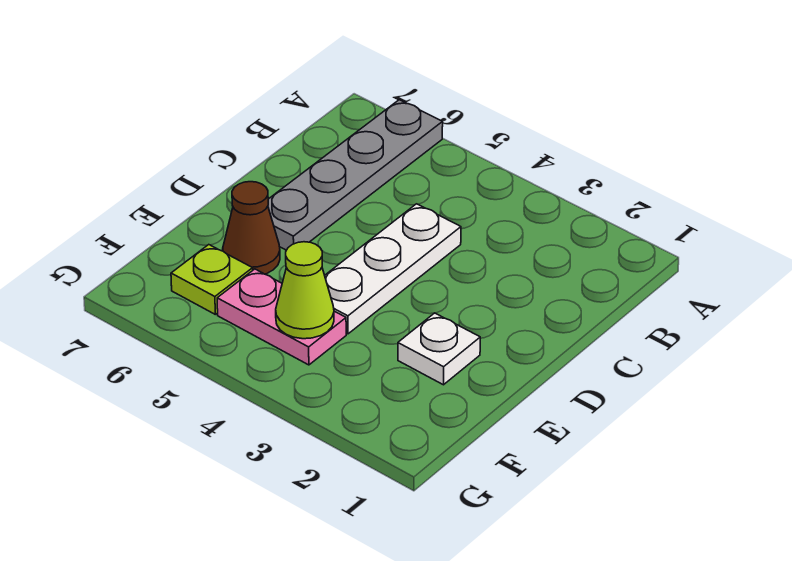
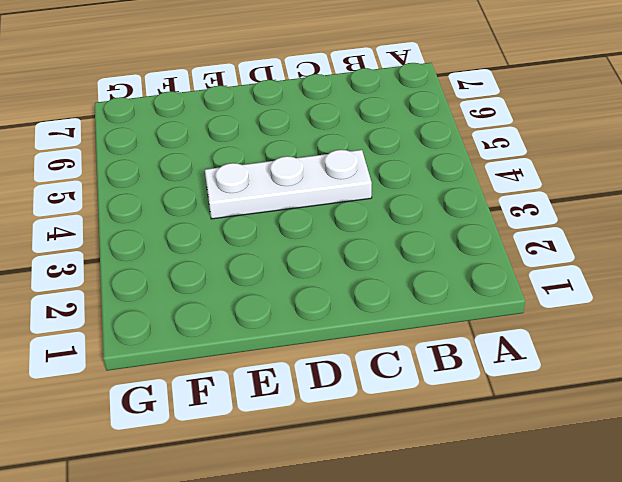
none -> grey plate A6:D6 level 1
none -> white plate E2 level 1

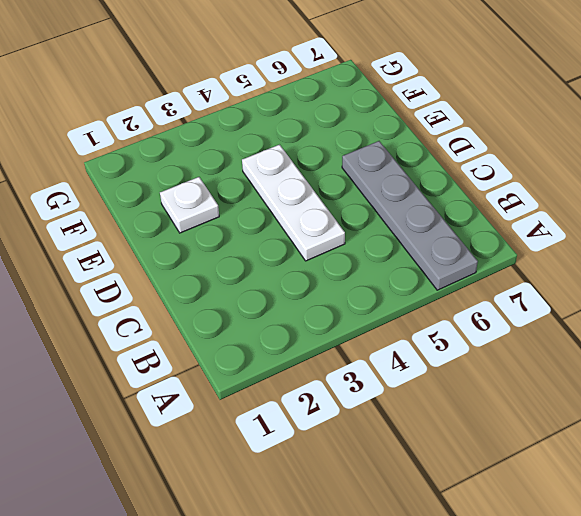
none -> brown cone E6 level 1
none -> pink plate F4:F5 level 1

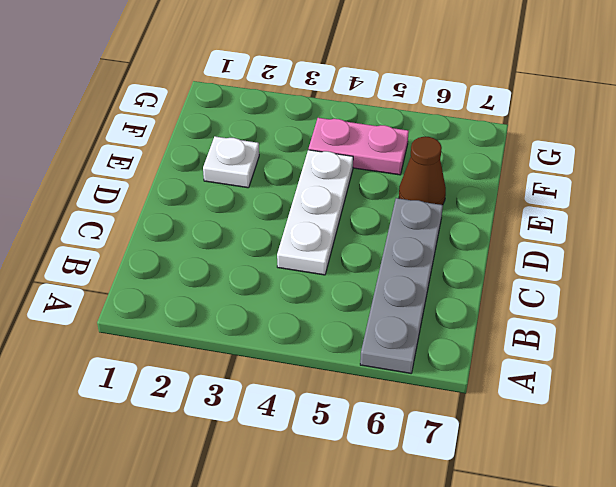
none -> lime plate F6 level 1
none -> lime cone F4 level 2

